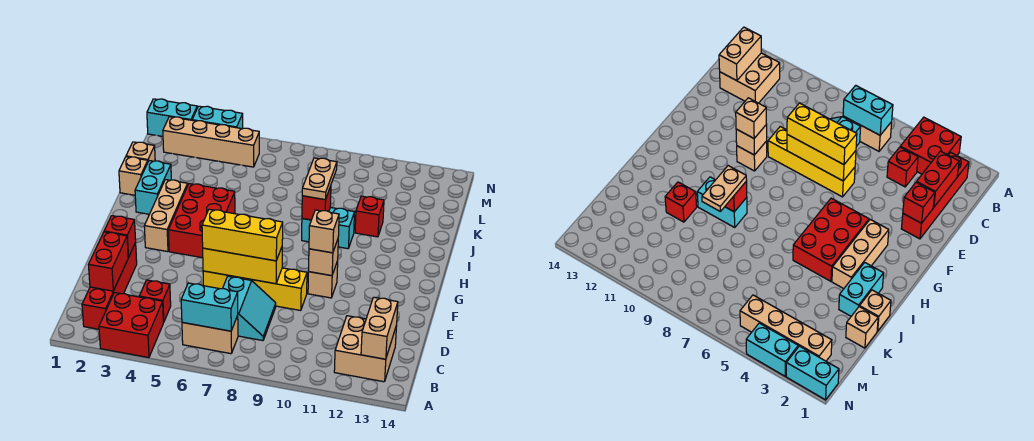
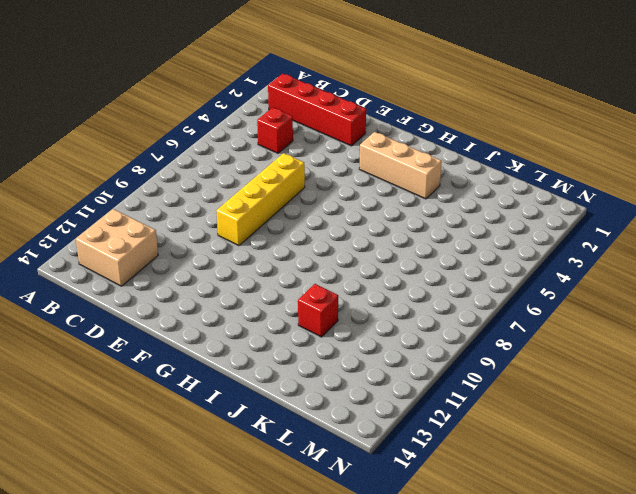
none -> red brick A3:B4 level 1
none -> tan brick B6:B7 level 1
none -> cyan slope C7:D8 level 1 top 7

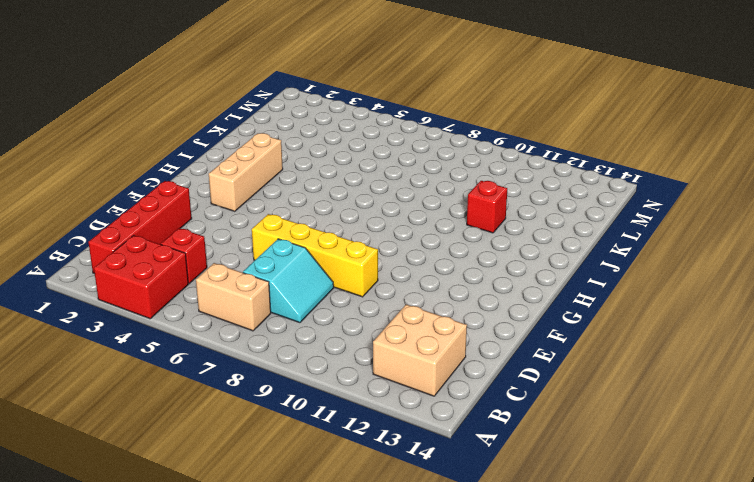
none -> tan brick F10 level 1
none -> red brick G4:I5 level 1
none -> cyan brick I2:J2 level 1

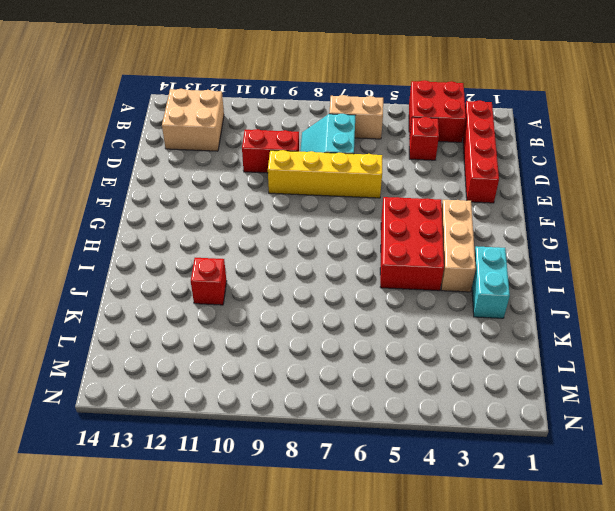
red brick D9:D10 level 1 -> red brick C2:D2 level 2
none -> tan brick F10 level 1
none -> cyan brick I9:I10 level 1
none -> tan brick J1 level 1

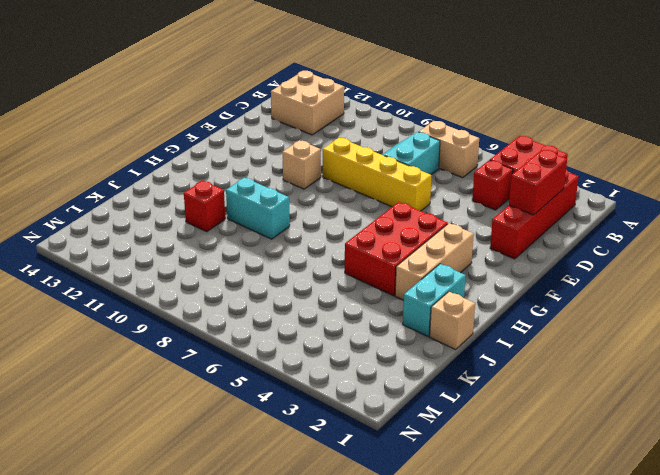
none -> tan brick K1 level 1
none -> tan brick M2:M5 level 1
none -> cyan brick N1:N2 level 1

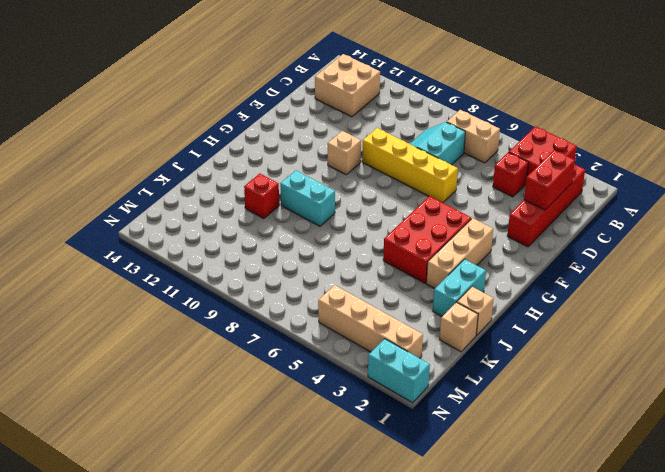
none -> cyan brick N3:N4 level 1
none -> cyan brick B6:B7 level 2
none -> tan brick B13:C13 level 2

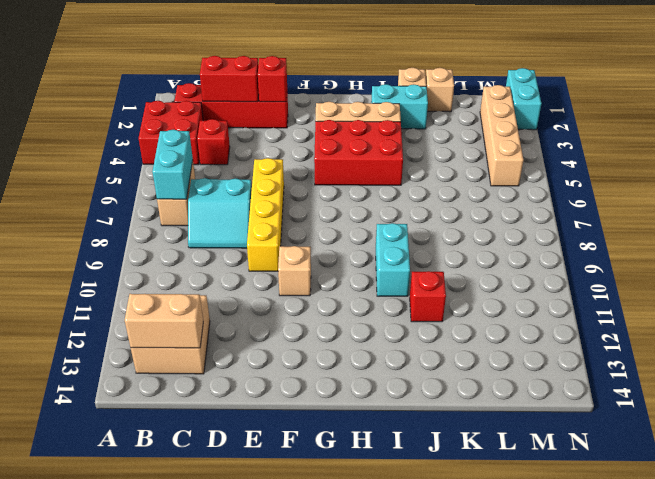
none -> cyan brick N3:N4 level 1
none -> yellow brick E6:E8 level 2
none -> tan brick F10 level 2

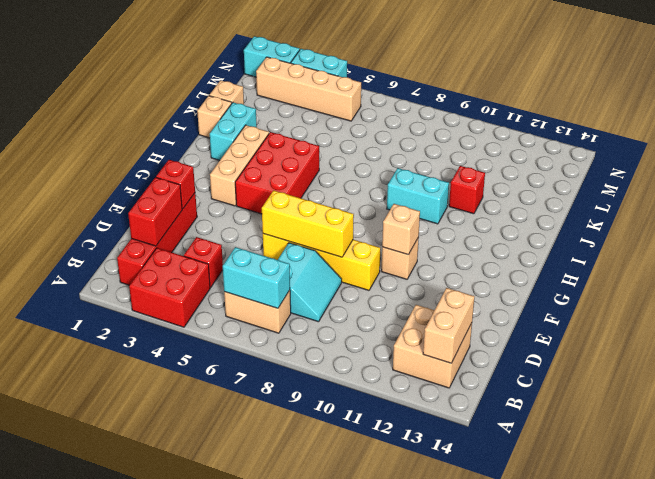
none -> red brick I9 level 2
none -> yellow brick E6:E8 level 3
none -> tan brick F10 level 3

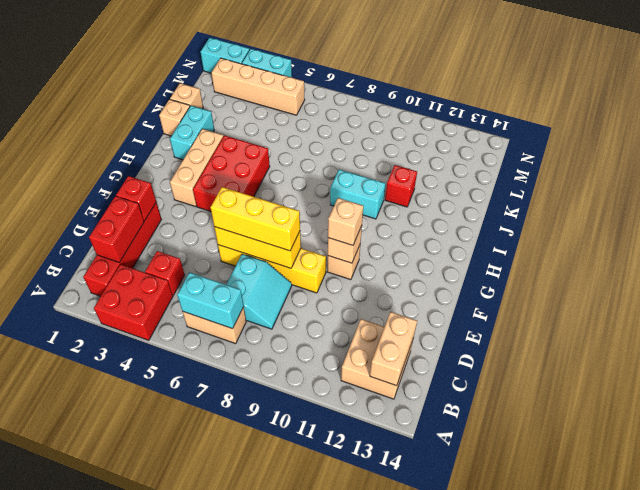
none -> red brick I9 level 2
none -> tan plate I9:J9 level 3

